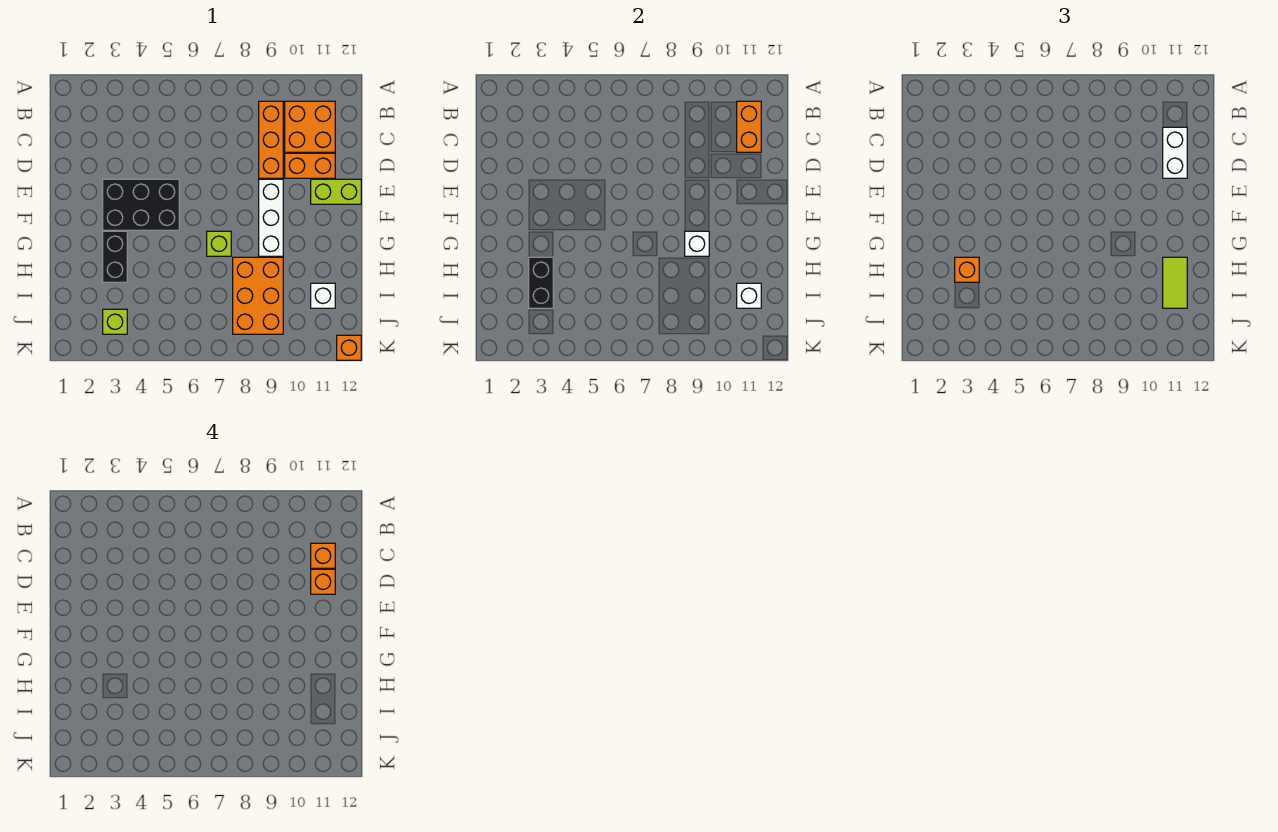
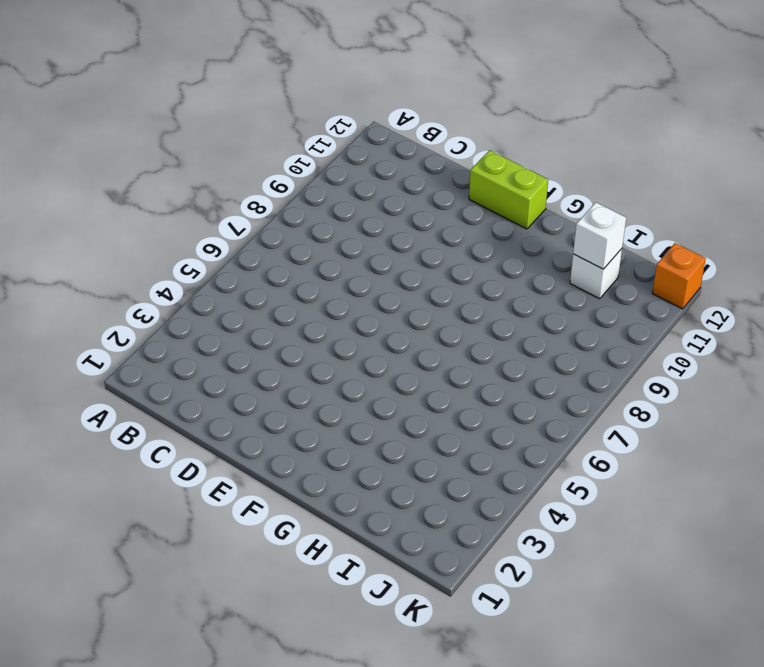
lime brick E12:F12 level 1 -> lime brick E11:E12 level 1
none -> orange brick B9:D9 level 1
none -> orange brick B10:C11 level 1
none -> orange brick D10:D11 level 1

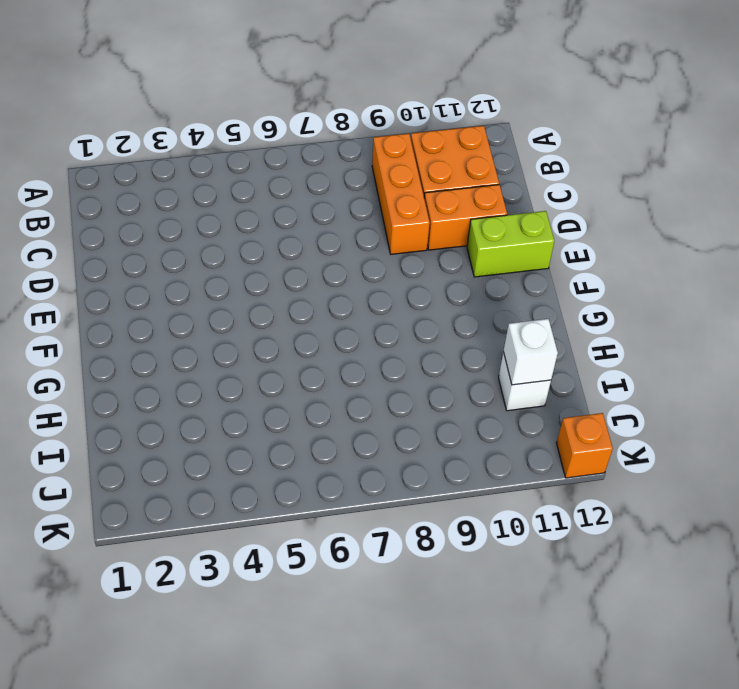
none -> black brick E3:F5 level 1
none -> white brick E9:G9 level 1
none -> black brick G3:H3 level 1

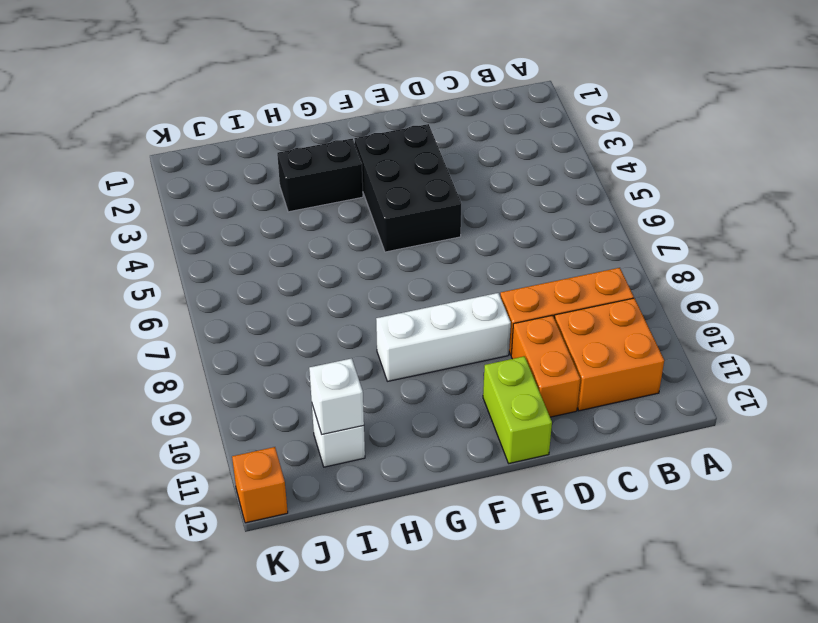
none -> lime brick G7 level 1
none -> orange brick H8:J9 level 1
none -> lime brick J3 level 1

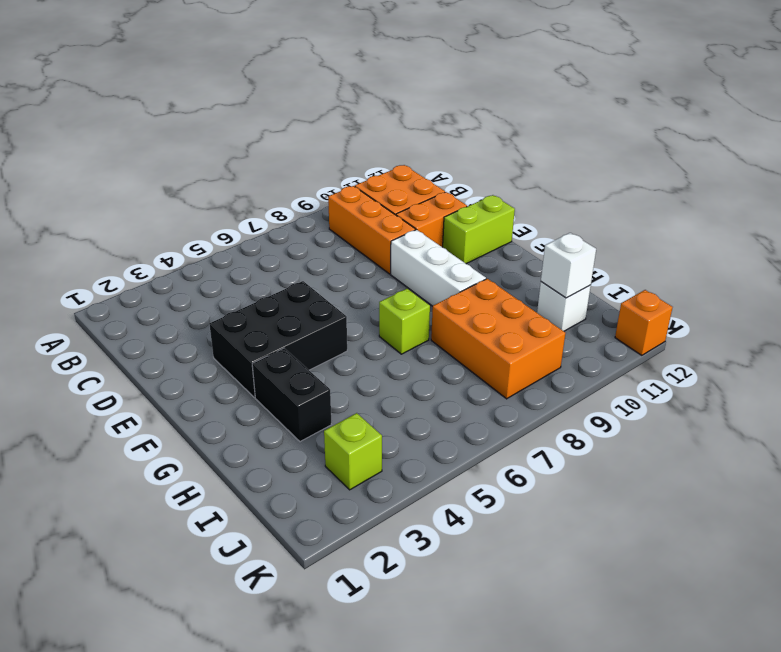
none -> orange brick B11:C11 level 2
none -> white brick G9 level 2
none -> black brick H3:I3 level 2

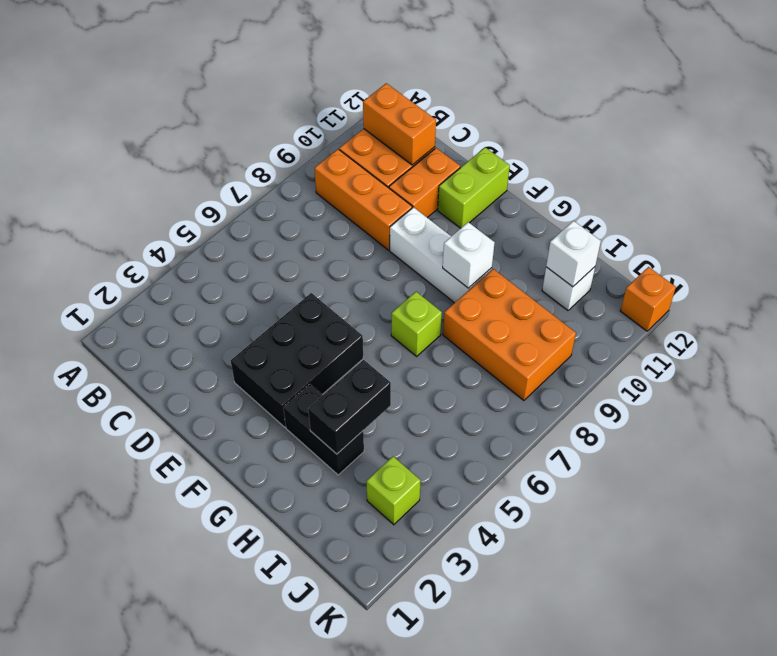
black brick H3:H4 level 2 -> black brick H3:I3 level 2
none -> white brick C11:D11 level 3
none -> orange brick H3 level 3
none -> lime tile H11:I11 level 3

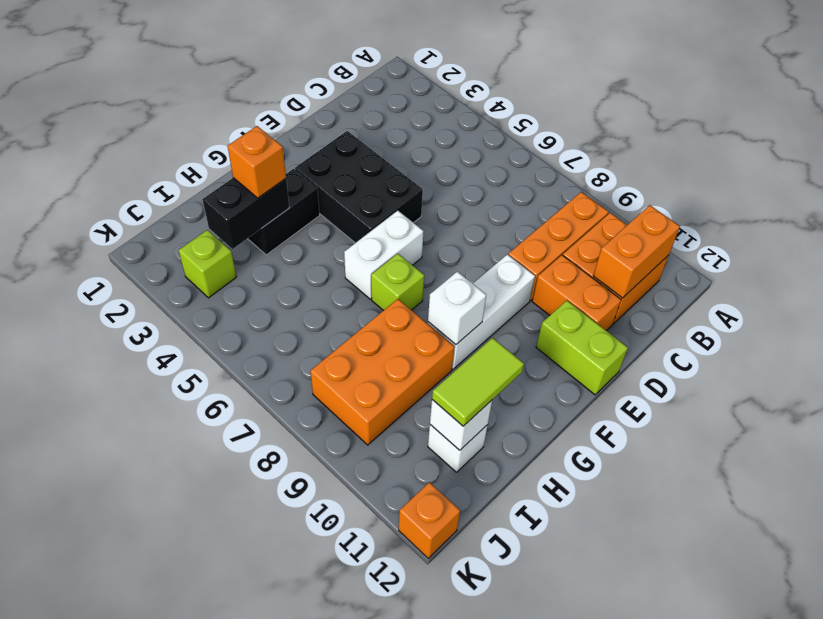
white brick F6:G6 level 1 -> white brick C11:D11 level 3
none -> orange brick C11 level 4
none -> orange brick D11 level 4

